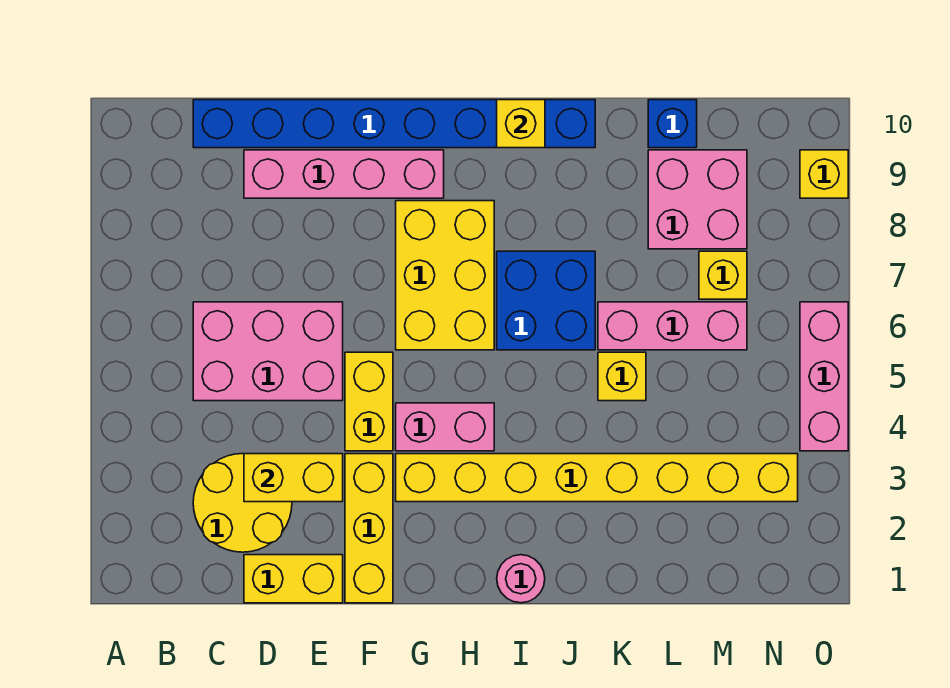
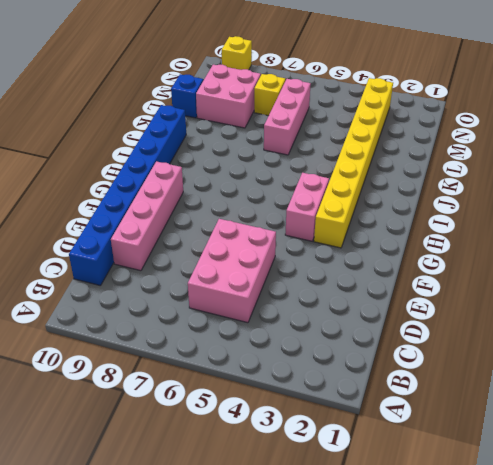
none -> yellow round brick C2:D3 level 1
none -> yellow brick D1:E1 level 1
none -> yellow brick F1:F3 level 1

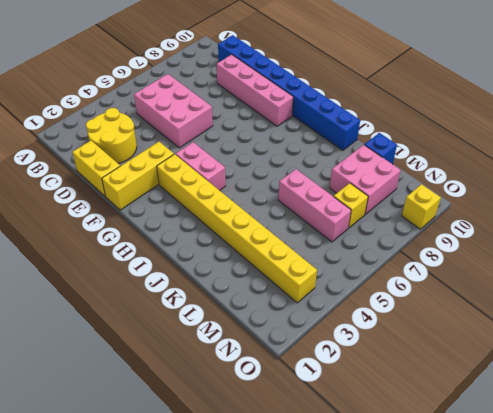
none -> yellow brick F4:F5 level 1
none -> yellow brick G6:H8 level 1
none -> pink round brick I1 level 1

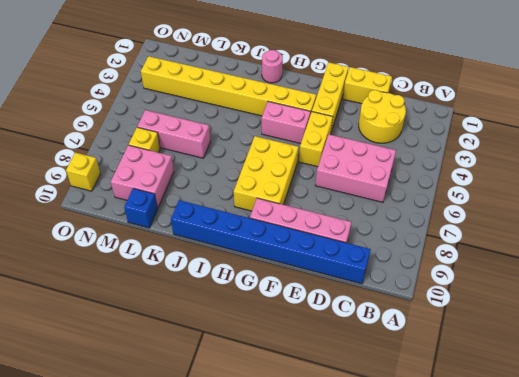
none -> blue brick I6:J7 level 1
none -> yellow brick K5 level 1
none -> pink brick O4:O6 level 1

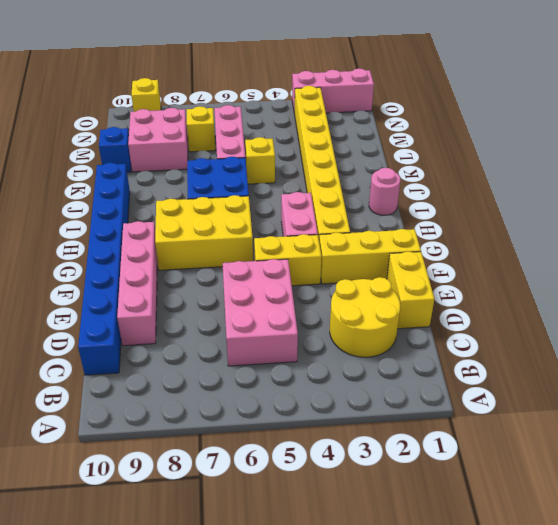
pink brick O1:O3 level 1 -> pink brick O4:O6 level 1
none -> yellow brick D3:E3 level 2
none -> yellow brick I10 level 2

